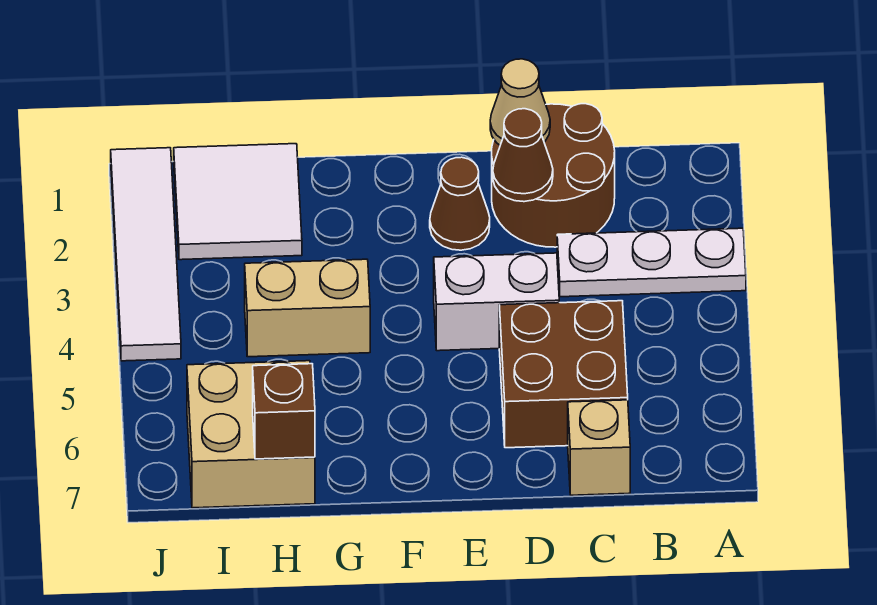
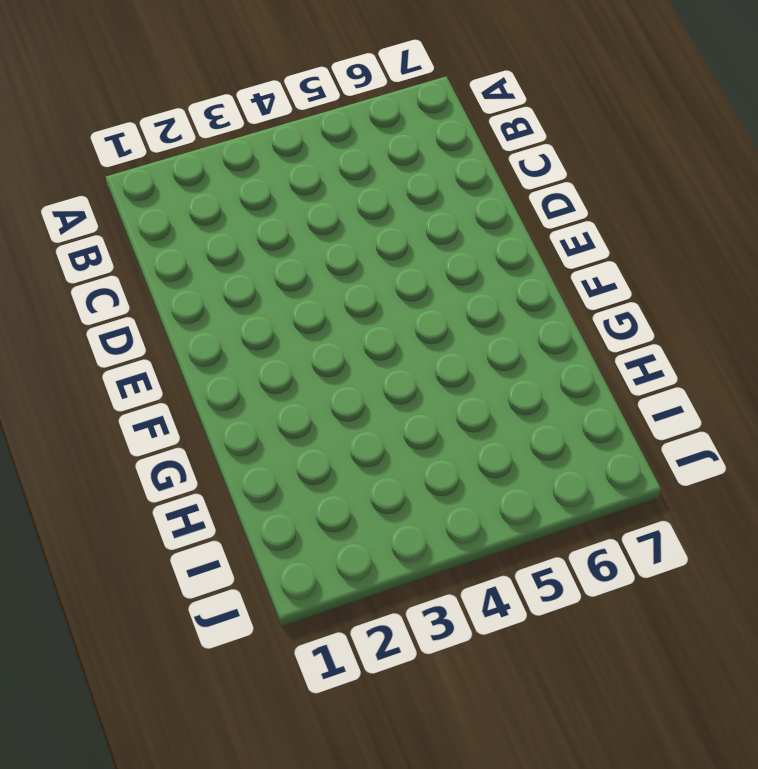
none -> white plate A3:C3 level 1
none -> brown round brick C1:D2 level 1
none -> brown brick C5:D6 level 1

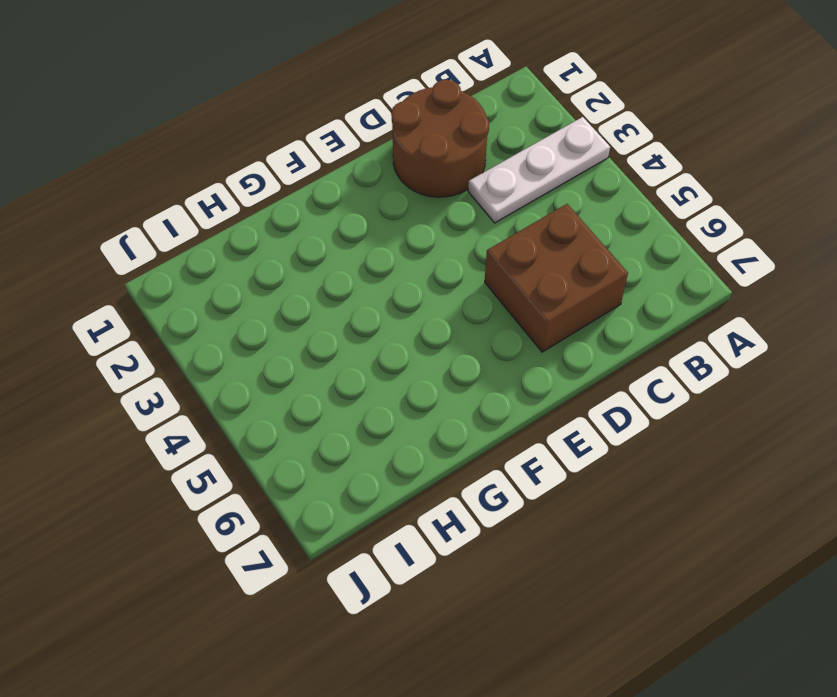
none -> tan brick C7 level 1
none -> white brick D4:E4 level 1
none -> brown cone E2 level 1

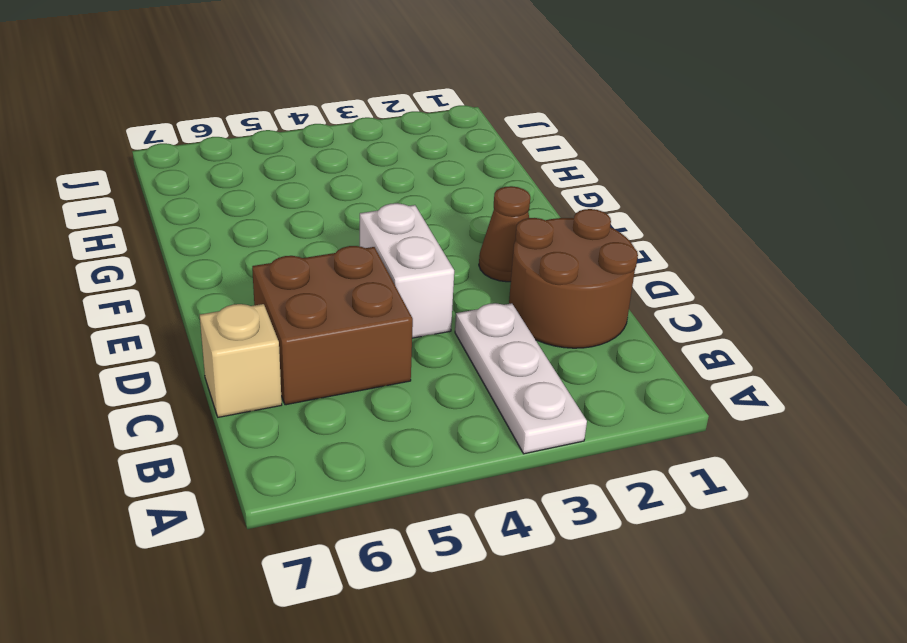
none -> tan brick G4:H4 level 1
none -> white tile H1:I2 level 1
none -> tan brick H6:I7 level 1

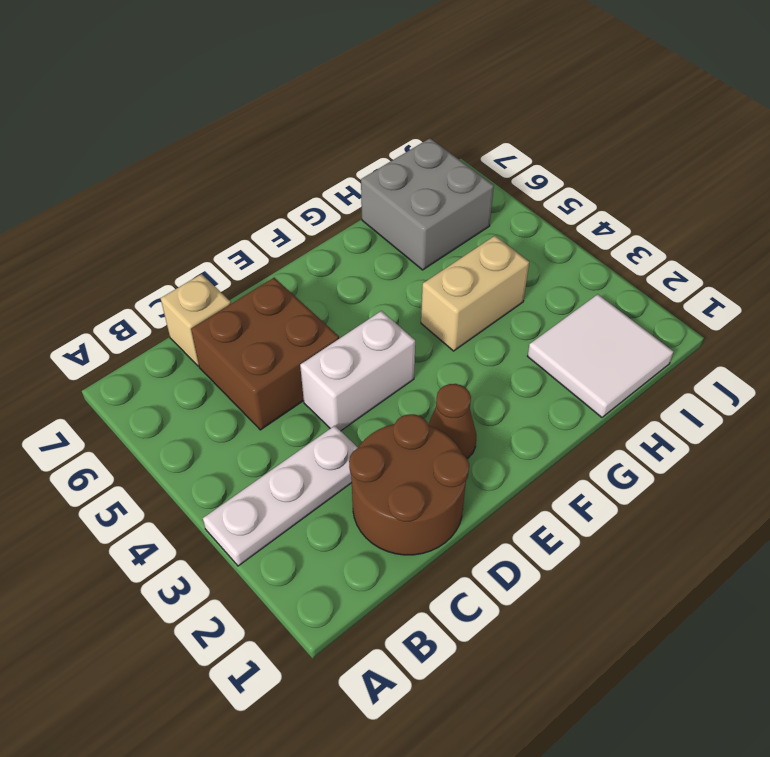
grey brick H6:I7 level 1 -> tan brick H6:I7 level 1
none -> white tile J1:J4 level 1
none -> tan cone D1 level 2
none -> brown cone D2 level 2

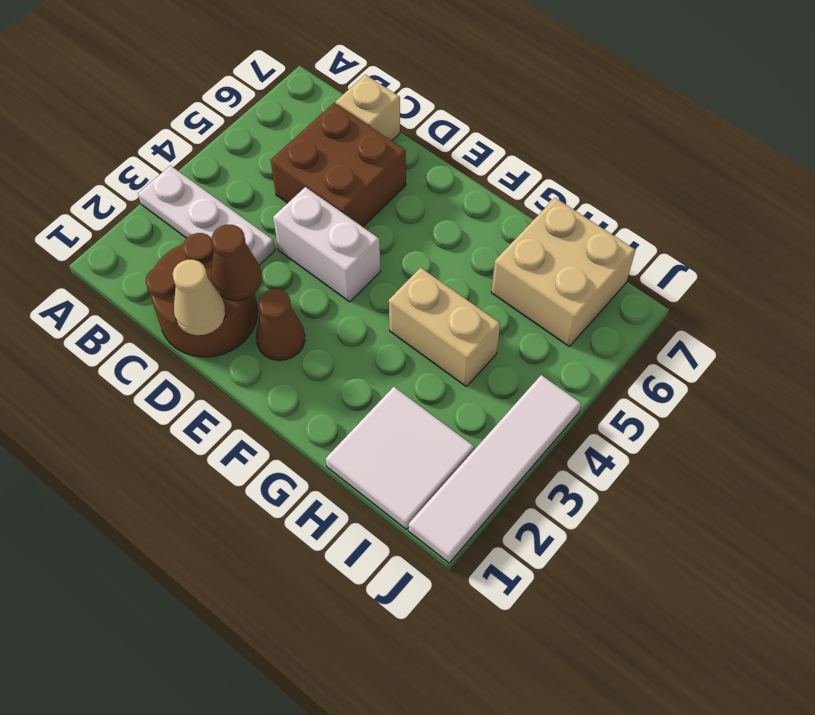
none -> brown brick H7 level 2

